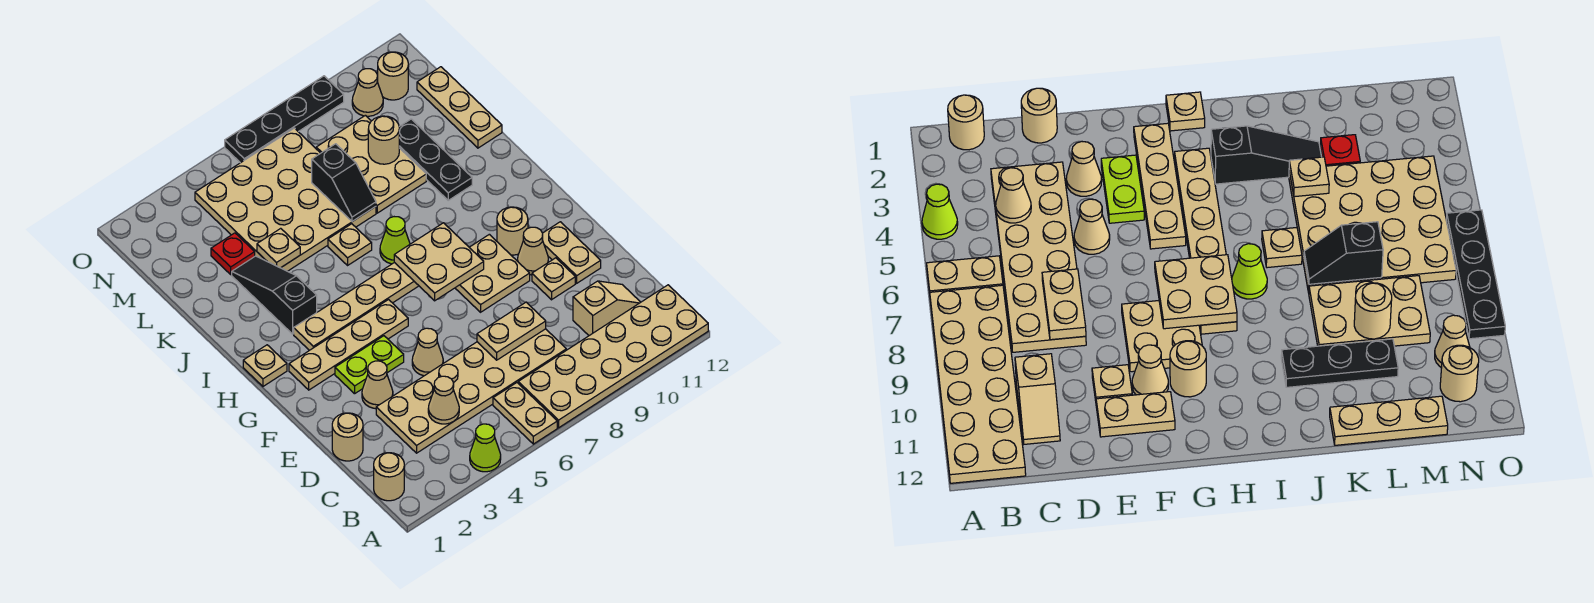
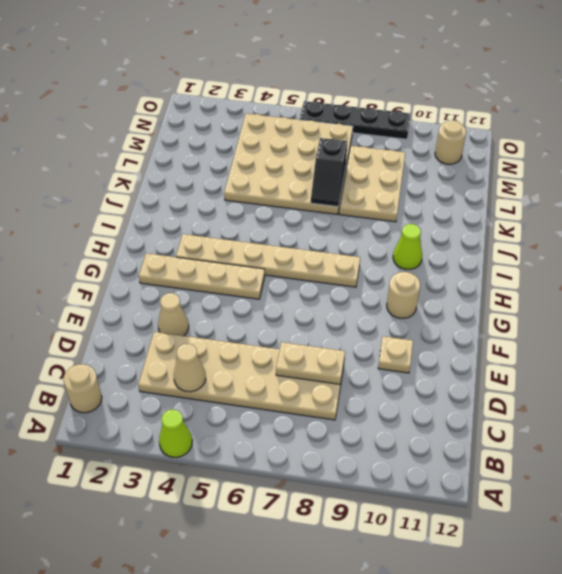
lime cone I10 level 1 -> lime cone I7 level 1
none -> tan plate A6:B6 level 1
none -> tan plate A7:B12 level 1
none -> tan slope C10:C11 level 1 top 10
none -> tan round brick D1 level 1

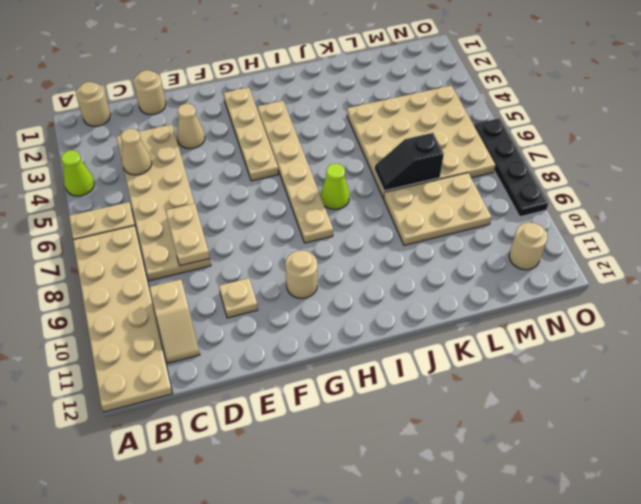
none -> tan cone E5 level 1
none -> tan plate E11:F11 level 1
none -> lime plate F3:F4 level 1
none -> tan plate F8:G9 level 1

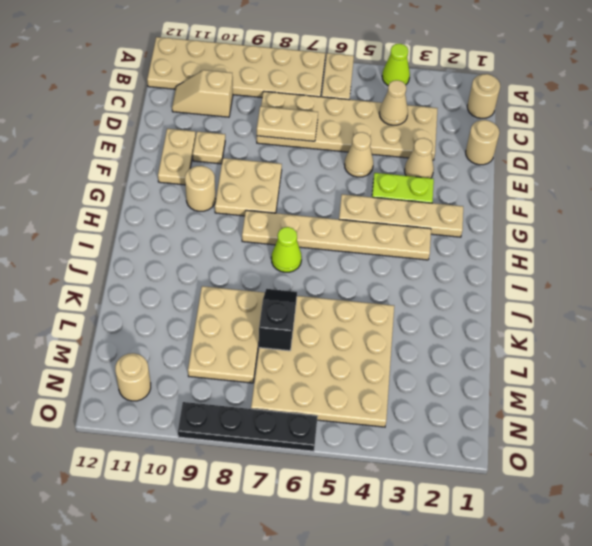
none -> tan cone F10 level 1
none -> tan plate H1 level 1
none -> black slope I3:K3 level 1 top I
none -> tan plate J6 level 1

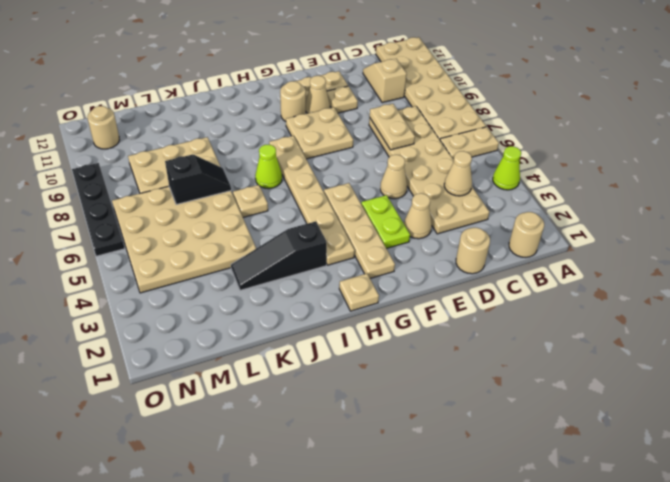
none -> black plate J10:L10 level 1
none -> tan plate K12:M12 level 1
none -> red plate L3 level 1
none -> tan cone N10 level 1

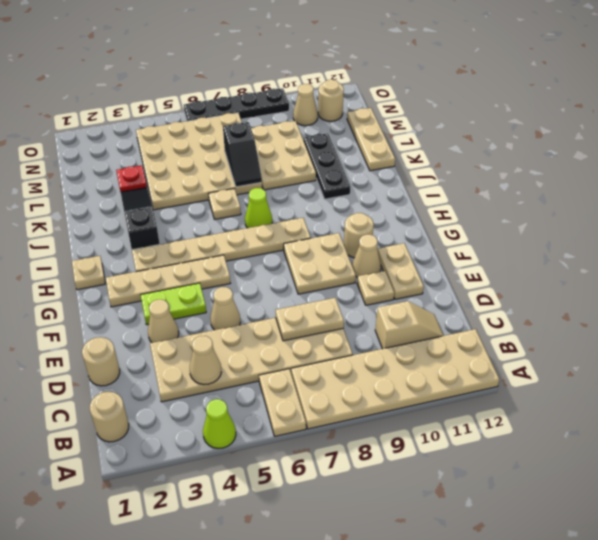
none -> tan plate G7:H8 level 2
none -> tan plate K4 level 2
none -> tan round brick L9 level 2

